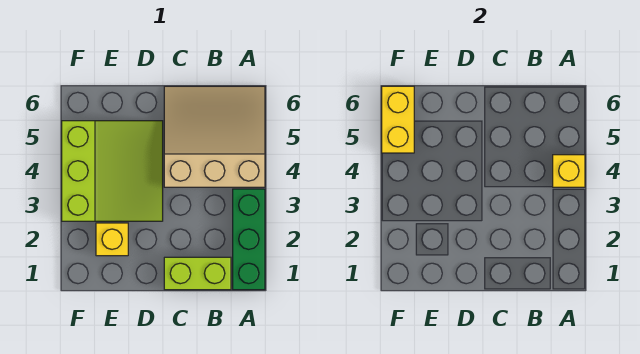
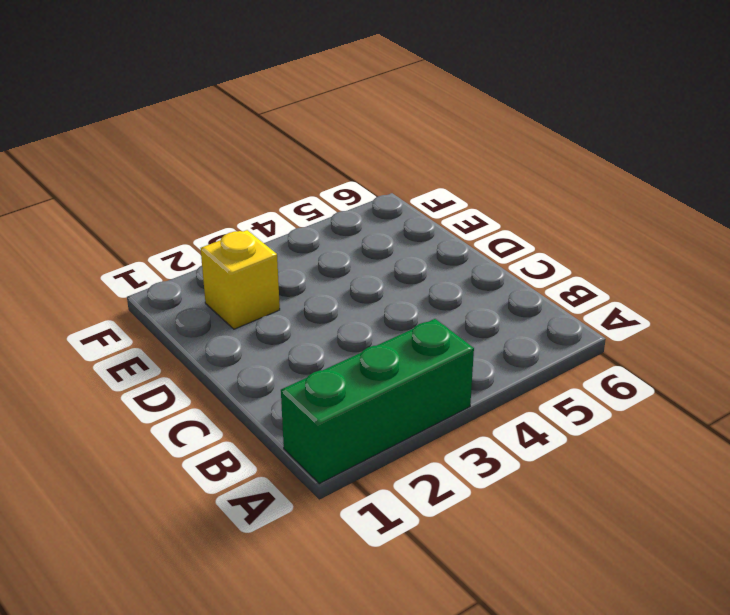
none -> tan slope A4:C6 level 1 top 4
none -> lime brick B1:C1 level 1

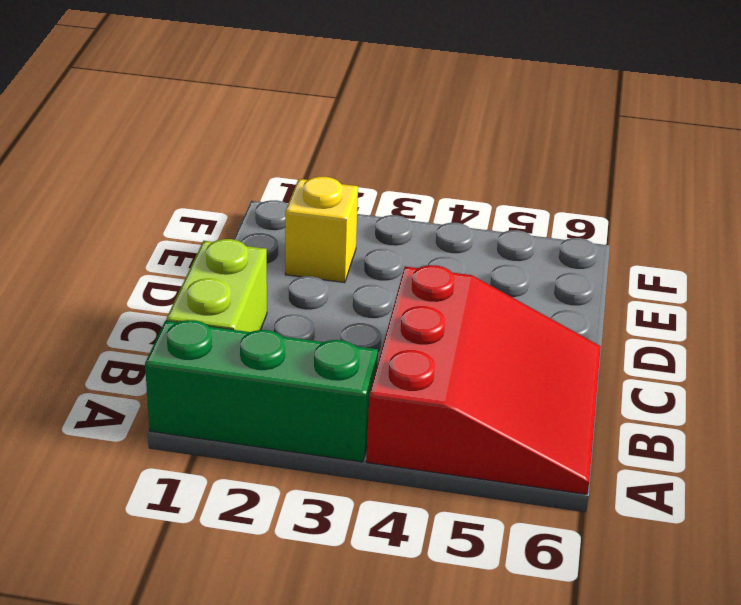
red slope A4:C6 level 1 top 4 -> tan slope A4:C6 level 1 top 4
none -> lime slope D3:F5 level 1 top F
none -> yellow brick A4 level 2

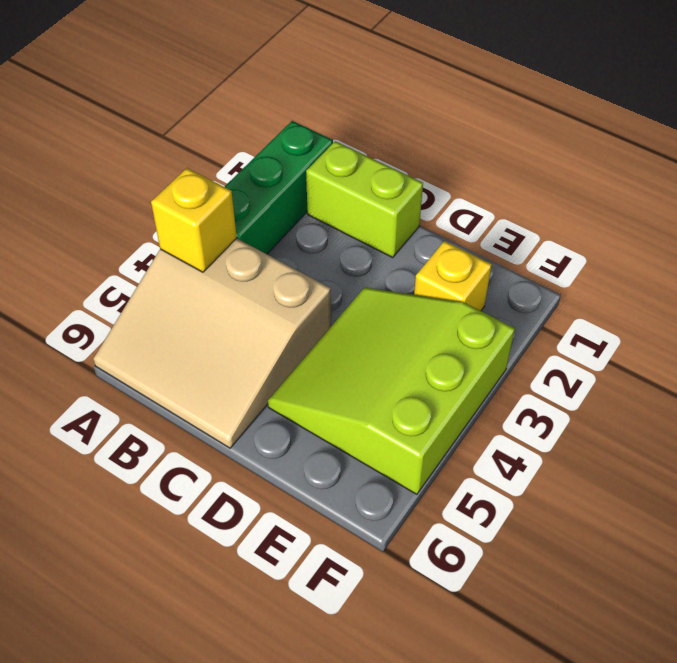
none -> yellow brick F5:F6 level 2

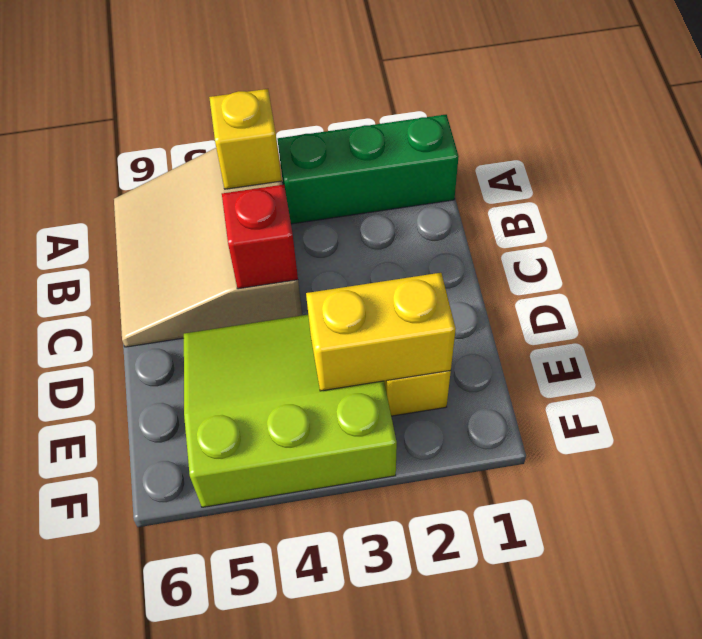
red brick C4 level 2 -> none
yellow brick E2:E3 level 2 -> yellow brick F5:F6 level 2
none -> lime brick B1:C1 level 1

